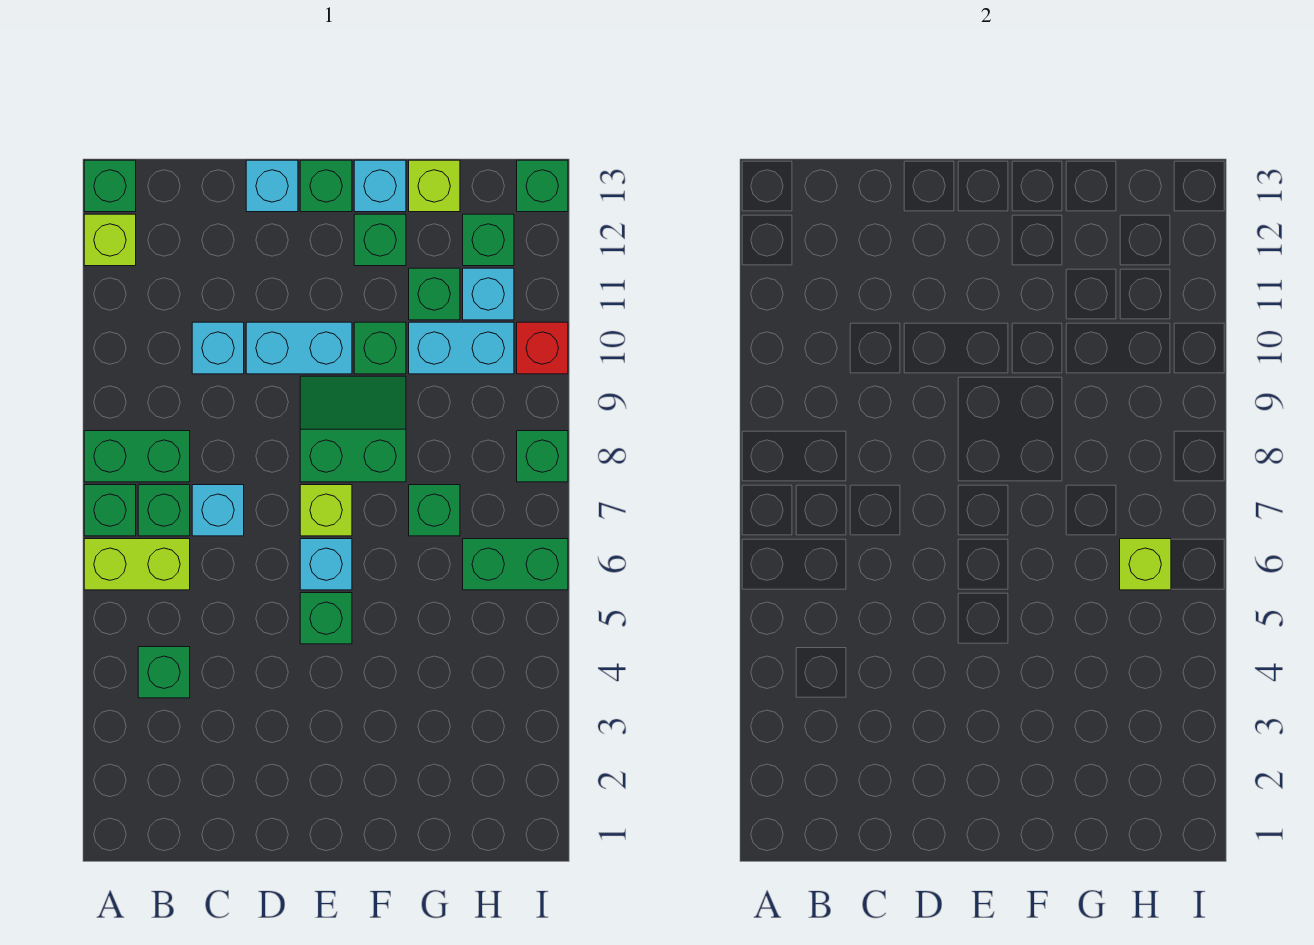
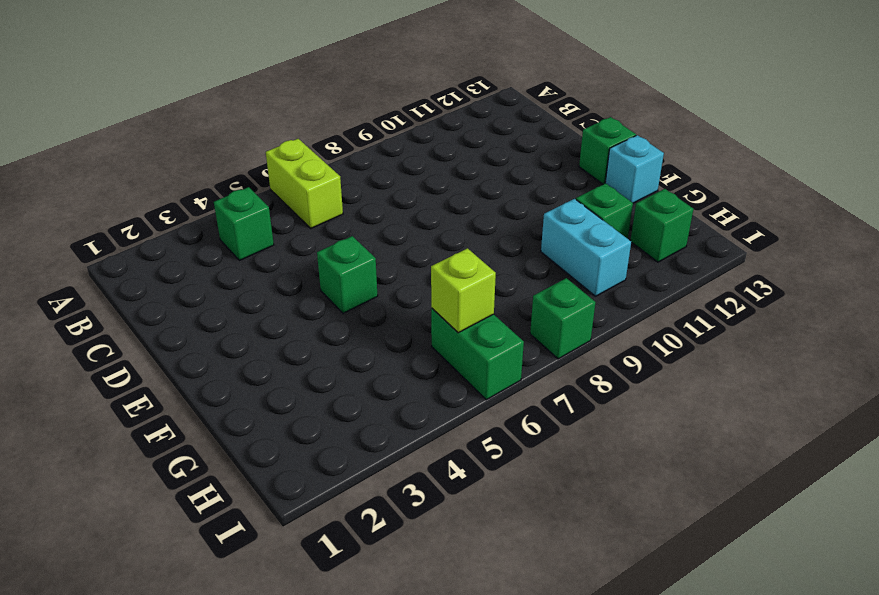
none -> green brick A7 level 1
none -> green brick A8:B8 level 1
none -> lime brick A12 level 1
none -> green brick A13 level 1

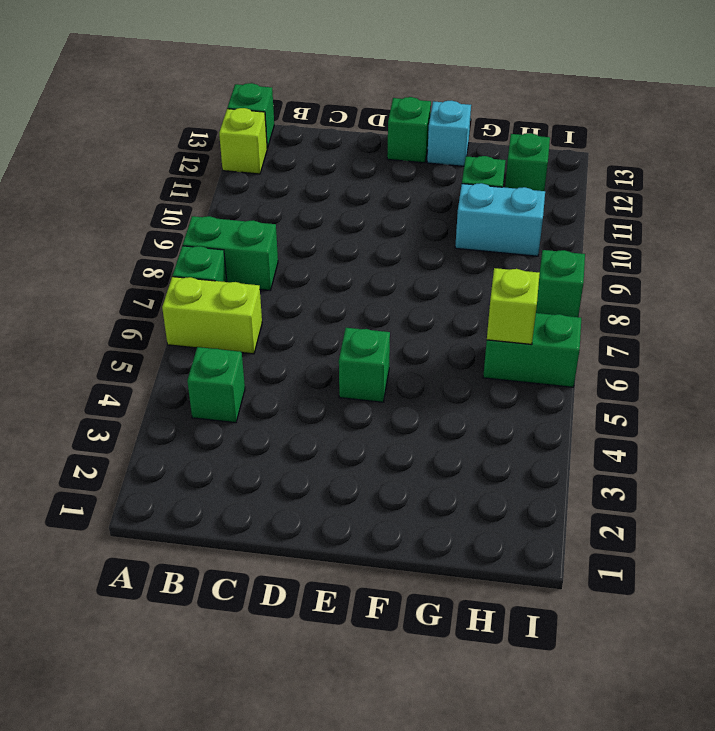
none -> green brick B7 level 1
none -> cyan brick C7 level 1
none -> cyan brick C10 level 1
none -> cyan brick D10:E10 level 1

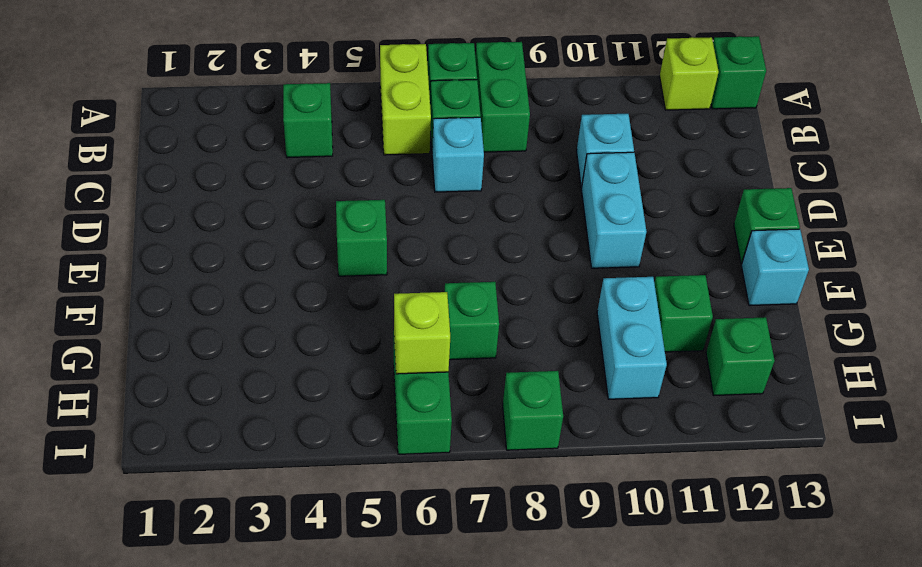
none -> cyan brick D13 level 1
none -> cyan brick E6 level 1
none -> lime brick E7 level 1
none -> green slope E8:F9 level 1 top 8

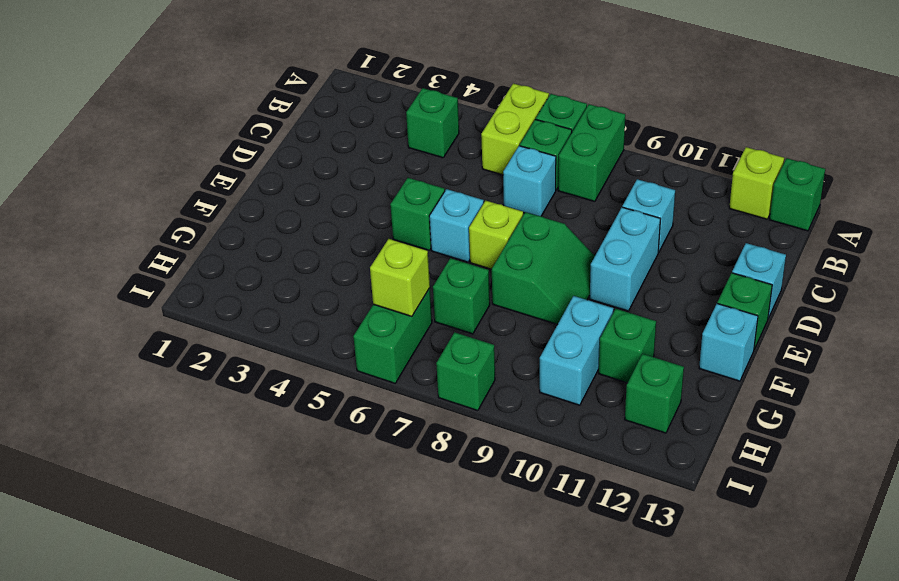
none -> green brick F10 level 1
none -> green brick F12 level 1
none -> lime brick G13 level 1
none -> cyan brick H11 level 1

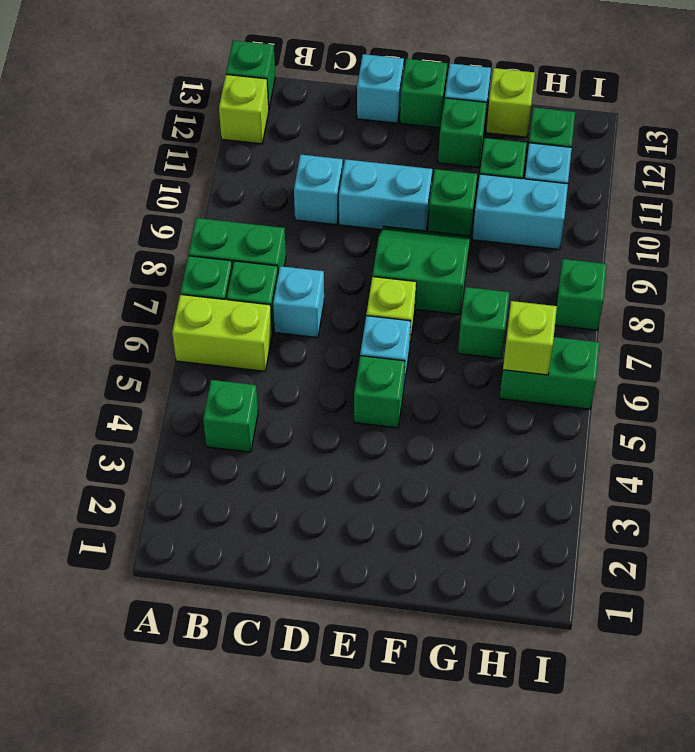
none -> red brick I10 level 1
none -> green brick I13 level 1

